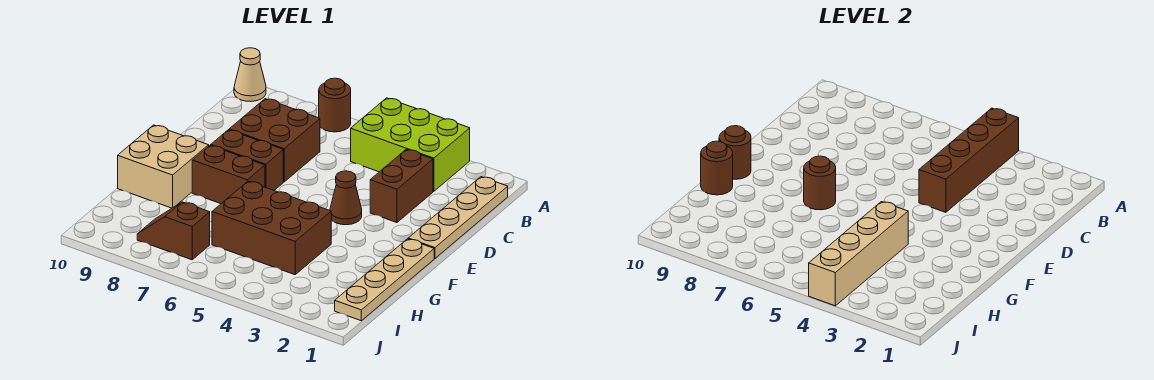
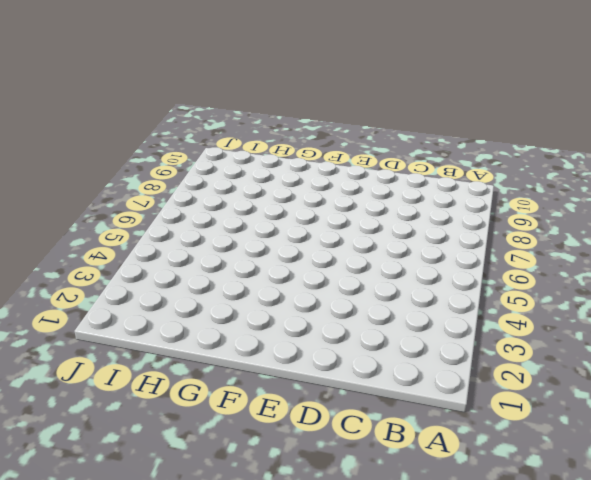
none -> lime brick A3:B5 level 1
none -> brown round brick A7 level 1
none -> tan cone A10 level 1

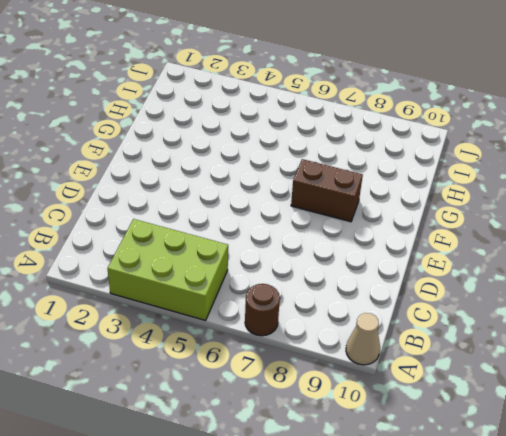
none -> tan plate B1:E1 level 1
none -> brown brick C3:D3 level 1
none -> brown brick C7:D8 level 1

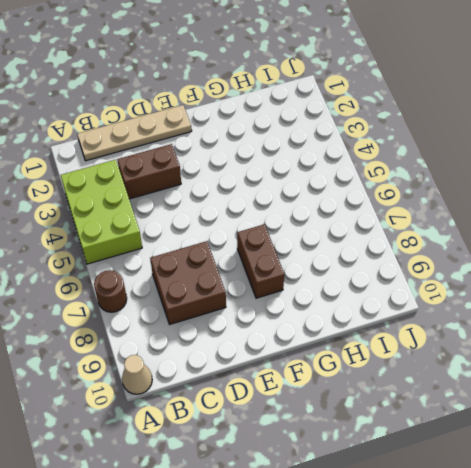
none -> brown cone E4 level 1
none -> brown brick E7:E8 level 1
none -> tan plate F1:I1 level 1

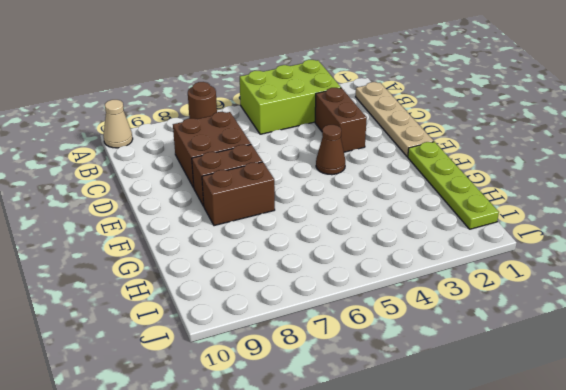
lime plate F1:I1 level 1 -> tan plate F1:I1 level 1
none -> tan brick F9:G10 level 1
none -> brown brick G4:H6 level 1
none -> brown slope I7:I8 level 1 top 7

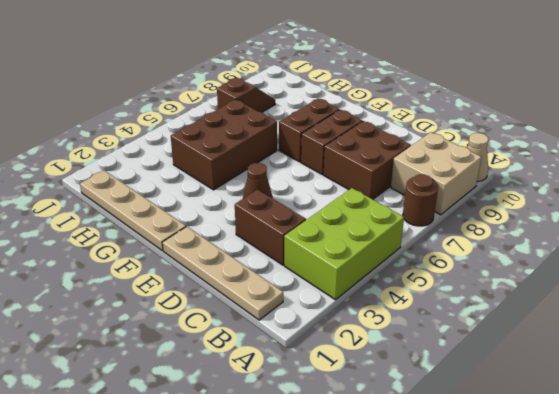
tan brick A8:B9 level 1 -> tan brick F9:G10 level 1
none -> brown brick A4:D4 level 2
none -> brown round brick F7 level 2
none -> brown round brick F10 level 2

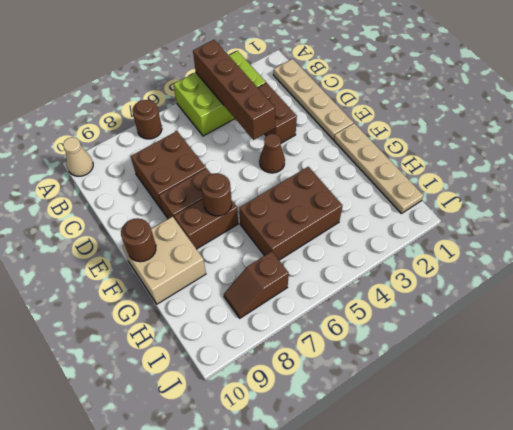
none -> tan brick G4:J4 level 2
none -> brown round brick G10 level 2

